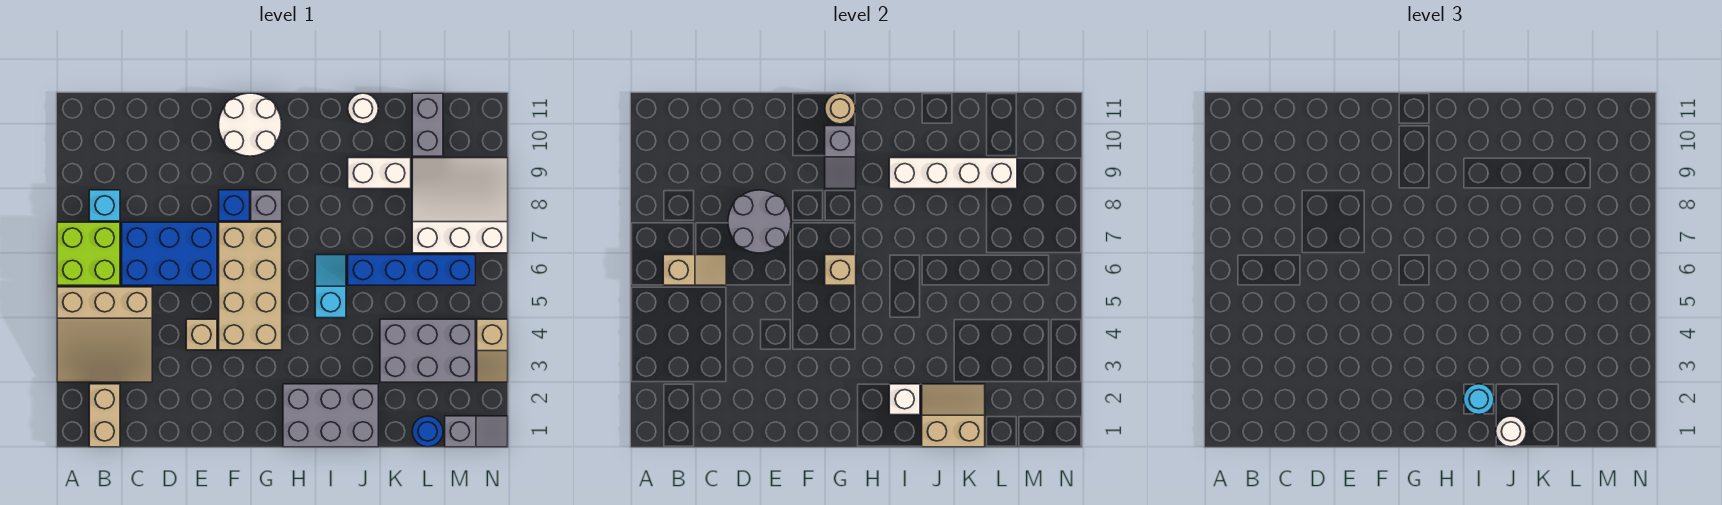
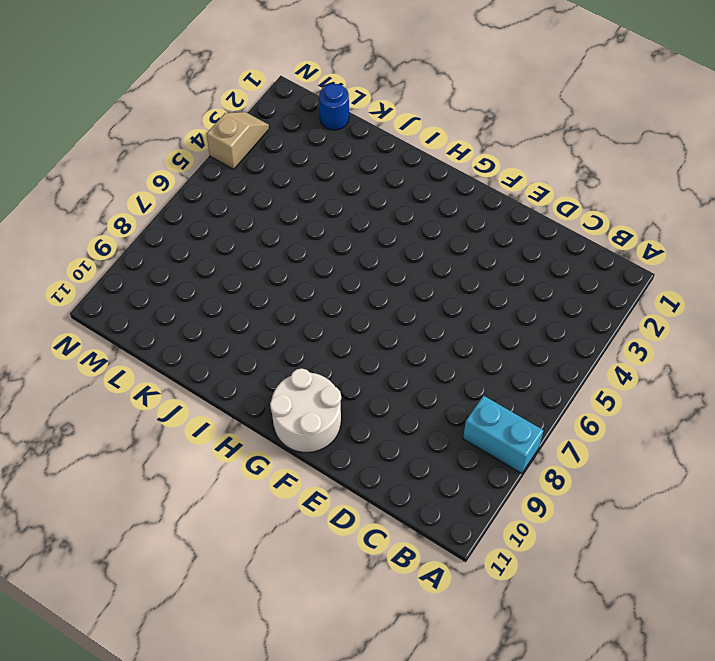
cyan brick A8:B8 level 1 -> cyan brick B8 level 1
none -> tan slope A3:C5 level 1 top 5
none -> lime brick A6:B7 level 1
none -> tan brick B1:B2 level 1
none -> blue brick C6:E7 level 1

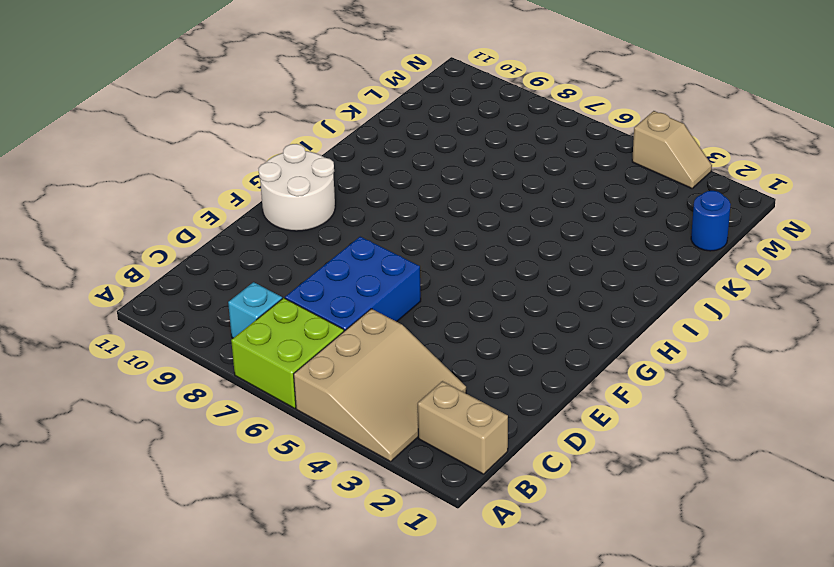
none -> tan brick E4 level 1
none -> tan brick F4:G7 level 1
none -> blue brick F8 level 1
none -> grey brick G8 level 1

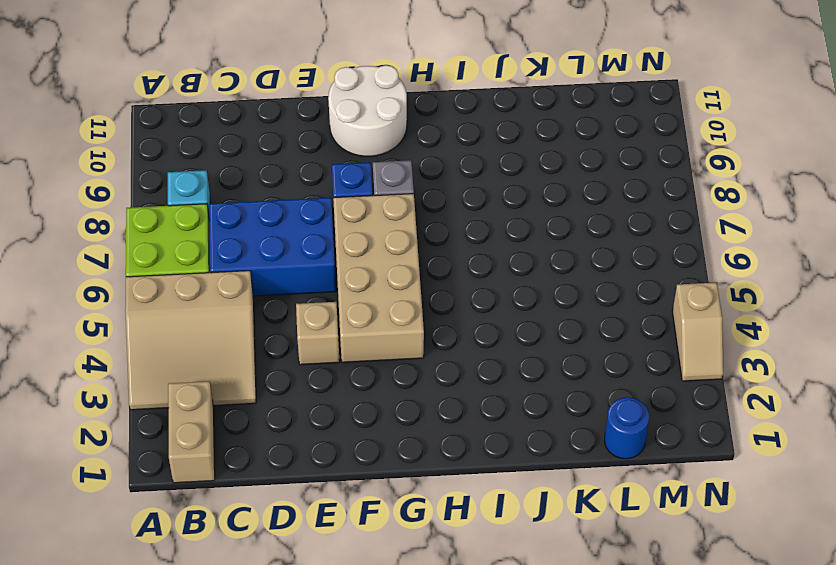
none -> grey brick H1:J2 level 1
none -> cyan slope I5:I6 level 1 top 5
none -> blue brick J6:M6 level 1
none -> white brick J9:K9 level 1

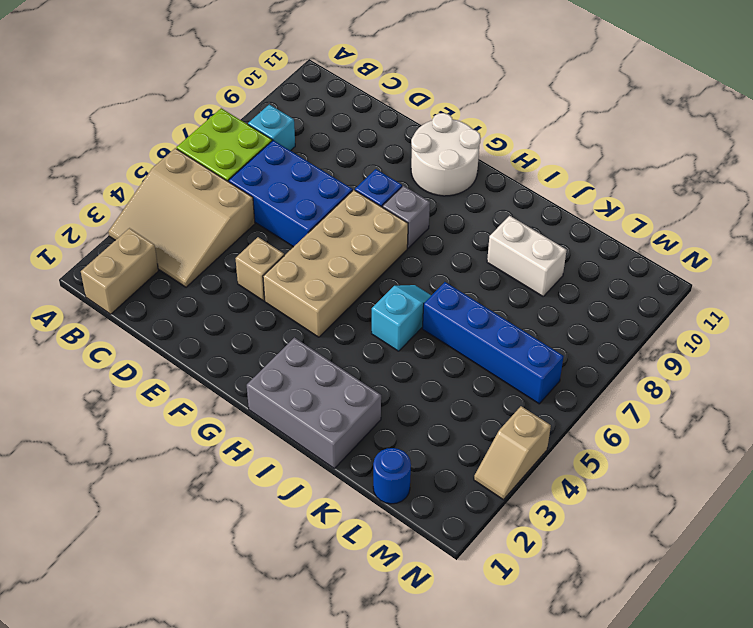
none -> white round brick J11 level 1
none -> grey brick K3:M4 level 1
none -> white slope L7:N9 level 1 top 7
none -> grey brick L10:L11 level 1

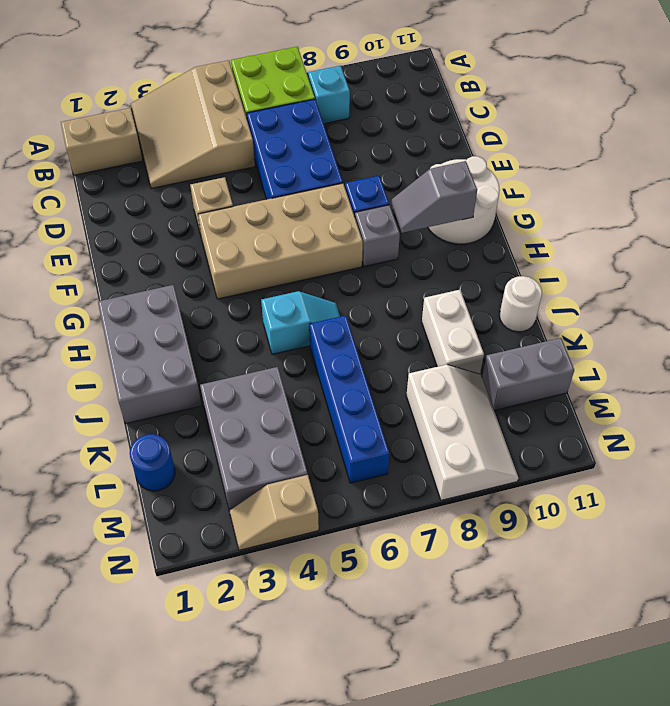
white slope L8:N9 level 1 top 8 -> white slope L7:N9 level 1 top 7
none -> grey slope M1:N1 level 1 top M
none -> tan slope B6:C6 level 2 top B
none -> grey round brick D7:E8 level 2
none -> tan brick G6 level 2

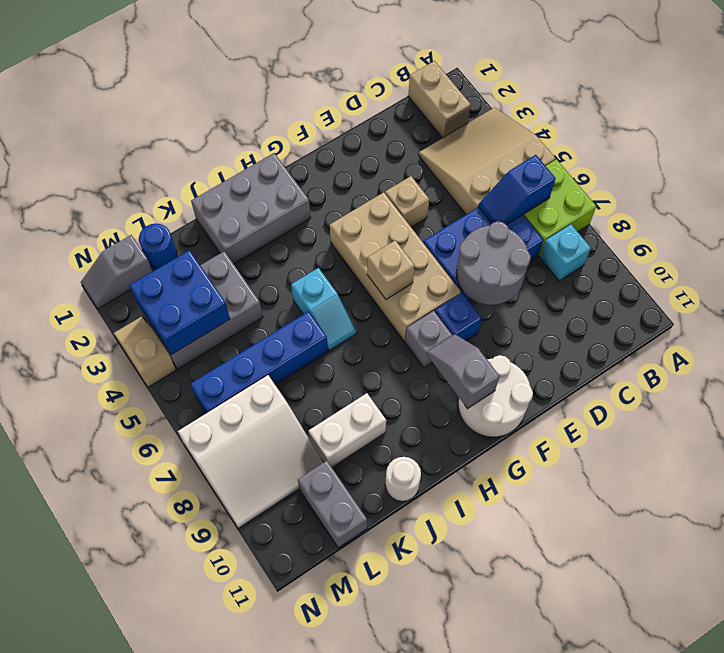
blue slope B6:C6 level 2 top B -> tan slope B6:C6 level 2 top B
blue brick L3:M4 level 2 -> none
none -> tan round brick G11 level 2
none -> white brick I2 level 2
none -> white brick I9:L9 level 2
none -> tan slope J1:K2 level 2 top 1

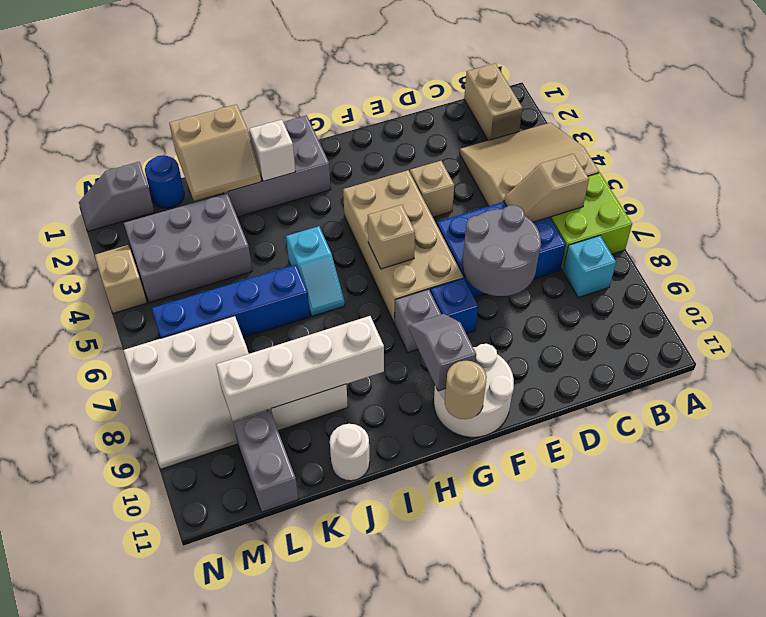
none -> cyan round brick I2 level 3
none -> white round brick J1 level 3

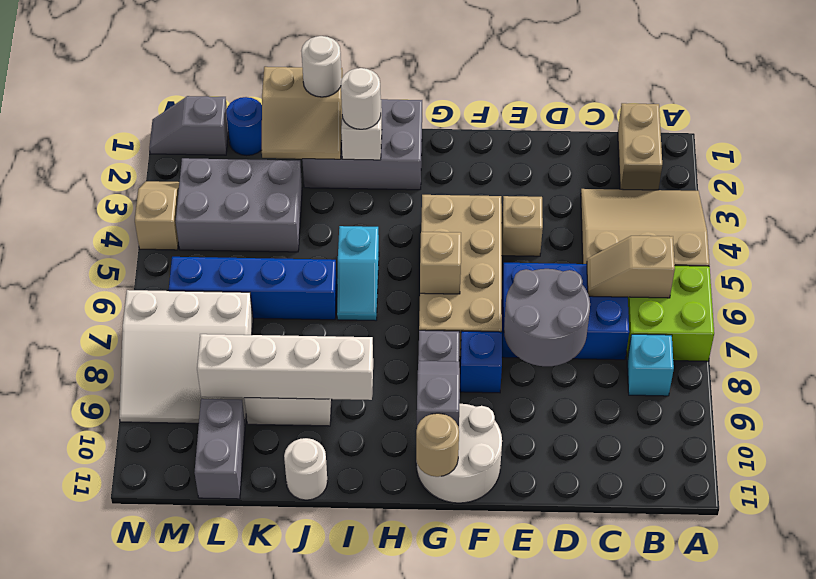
white round brick I2 level 3 -> cyan round brick I2 level 3

